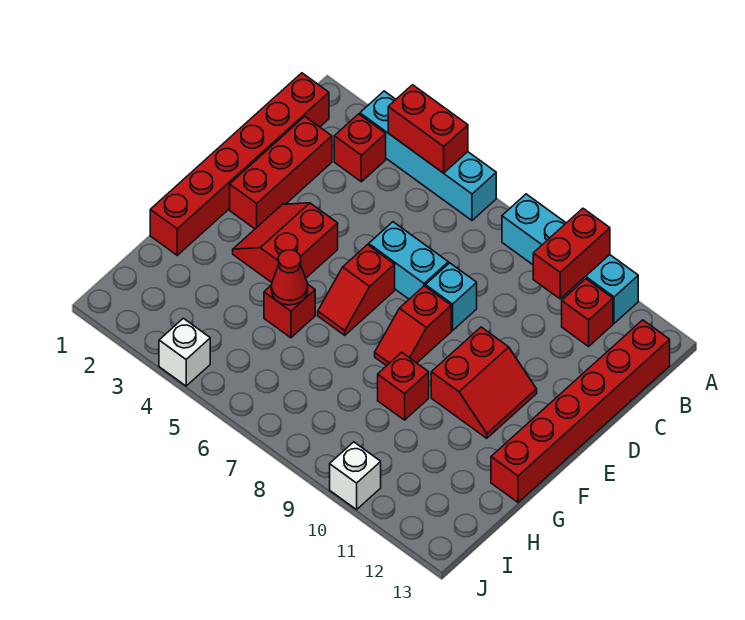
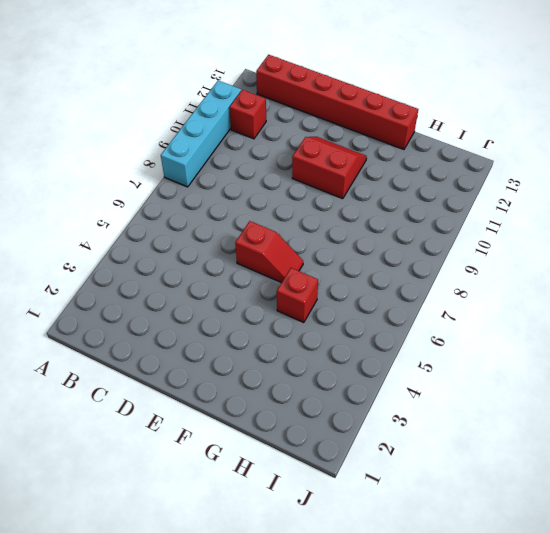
none -> cyan brick A3:A6 level 1
none -> red brick B1:G1 level 1
none -> red brick B3 level 1

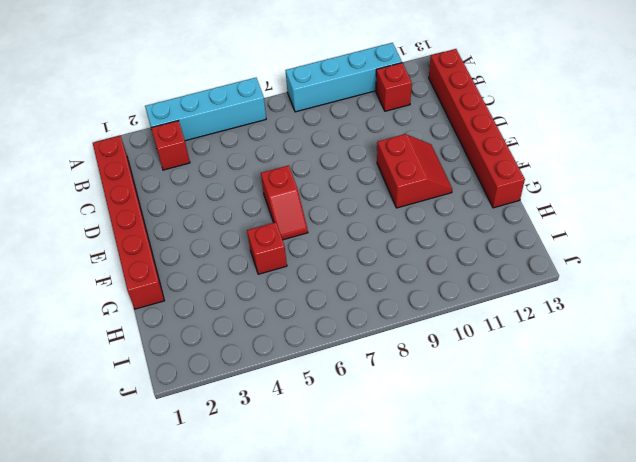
none -> red brick C2:E2 level 1
none -> cyan brick D6:D7 level 1
none -> cyan brick D8 level 1

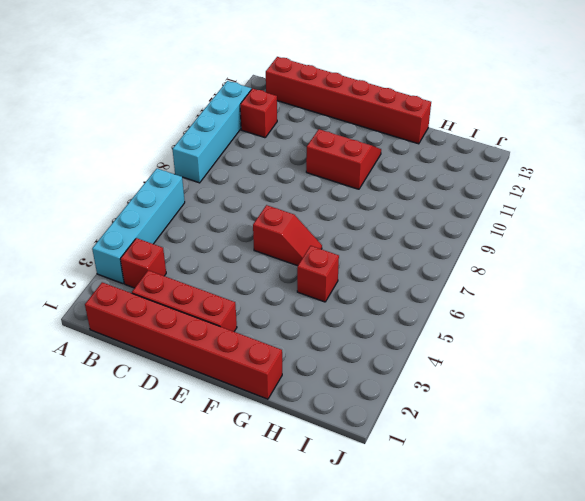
none -> cyan brick D6:D7 level 1
none -> cyan brick D8 level 1
none -> red slope E3:F4 level 1 top 4

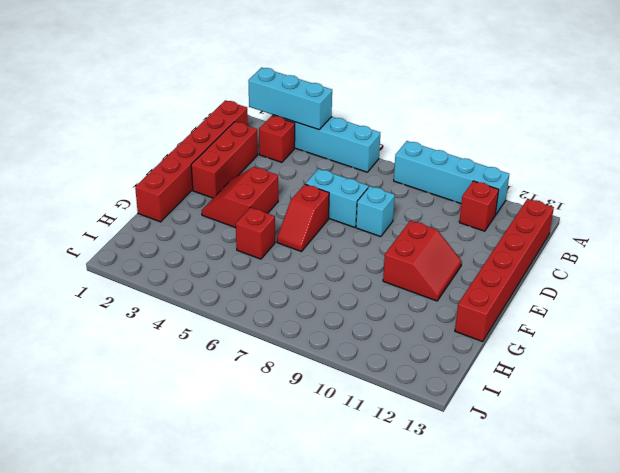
cyan brick A2:A4 level 2 -> red brick A4:A5 level 2
none -> red slope E8:F8 level 1 top E
none -> red brick G9 level 1
none -> white brick J4 level 1

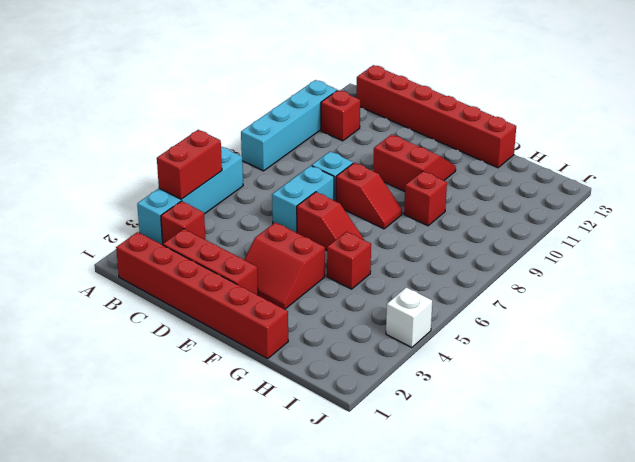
none -> white brick J10 level 1
none -> red brick A10:B10 level 2
none -> red cone G5 level 2

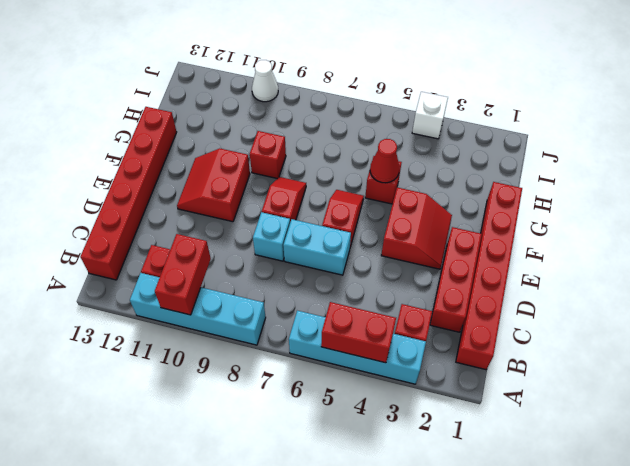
white cone J10 level 1 -> white brick J10 level 1

